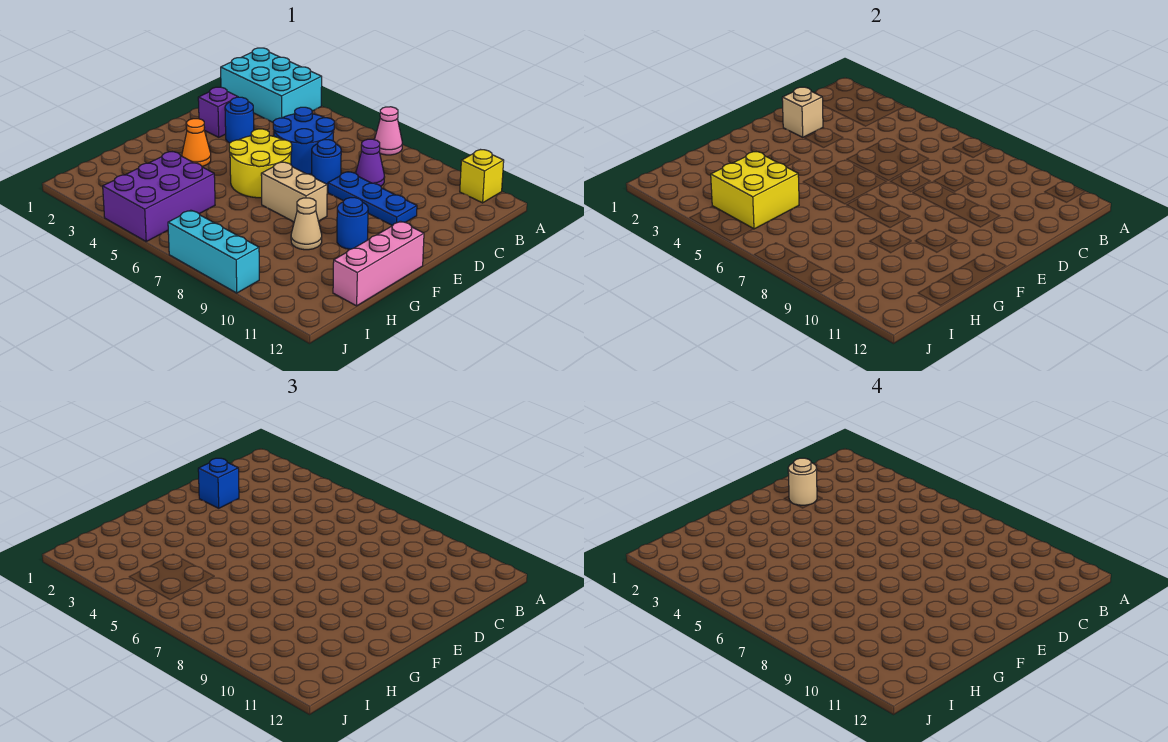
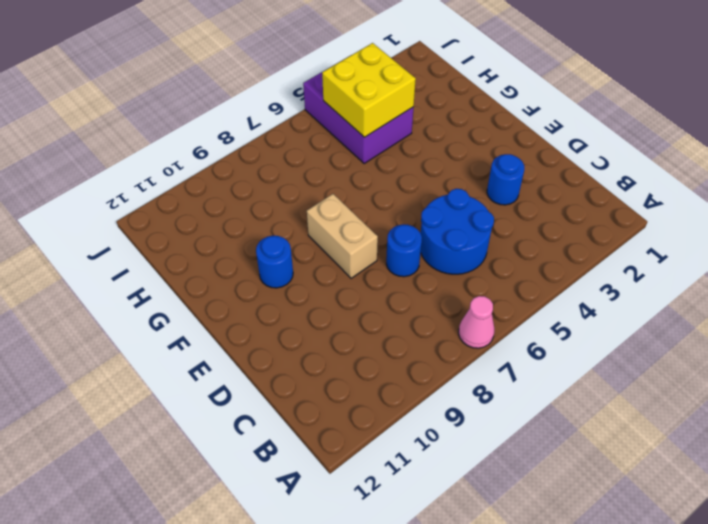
tan brick E8:F8 level 1 -> tan brick F7:F8 level 1
none -> cyan brick A1:B3 level 1
none -> yellow brick A11 level 1
none -> purple cone C8 level 1

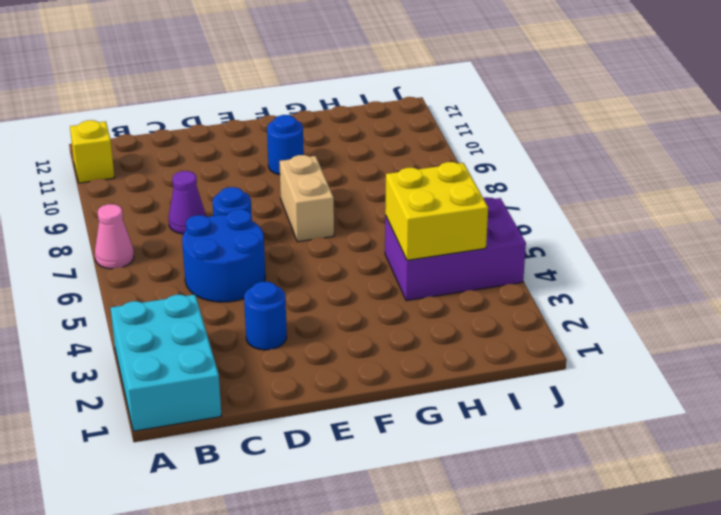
none -> purple brick D2 level 1
none -> blue plate D8:D10 level 1
none -> yellow round brick E5:F6 level 1

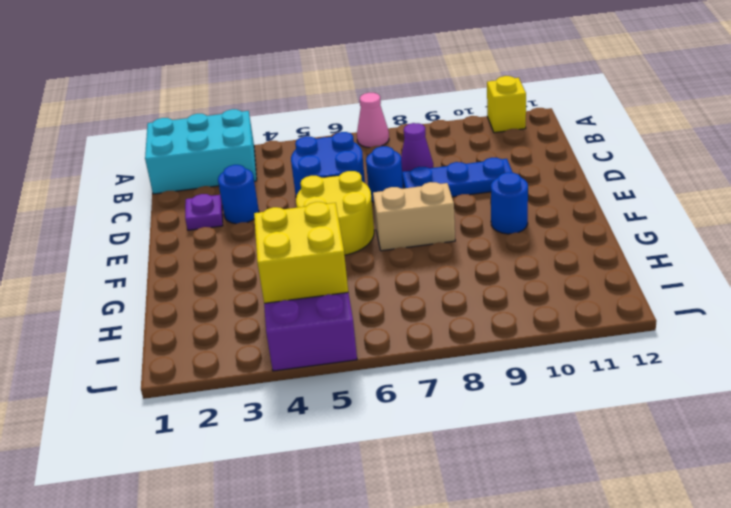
purple plate D2 level 1 -> purple brick D2 level 1
none -> orange cone F3 level 1
none -> pink brick F12:H12 level 1
none -> tan cone G9 level 1

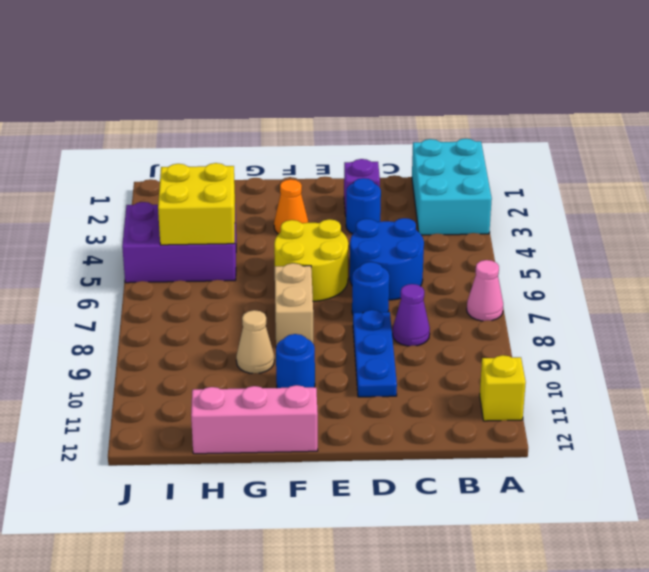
none -> cyan brick J7:J9 level 1
none -> tan brick D2 level 2
none -> blue brick D2 level 3

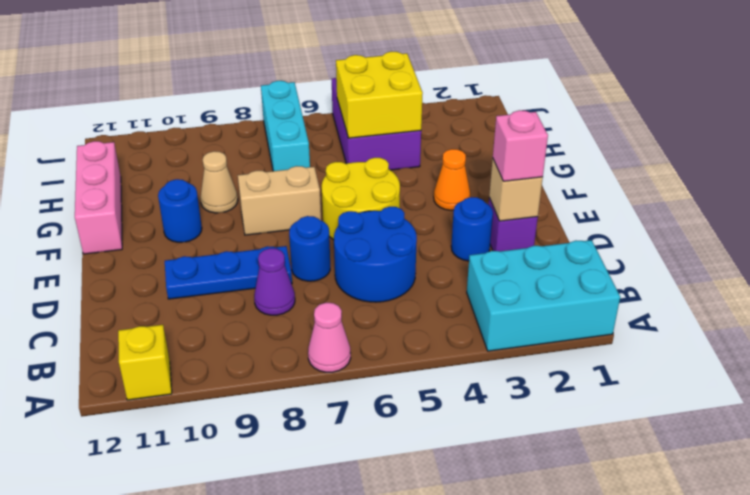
pink brick D2 level 3 -> blue brick D2 level 3
cyan brick H7:J7 level 1 -> cyan brick J7:J9 level 1
none -> tan round brick D2 level 4

